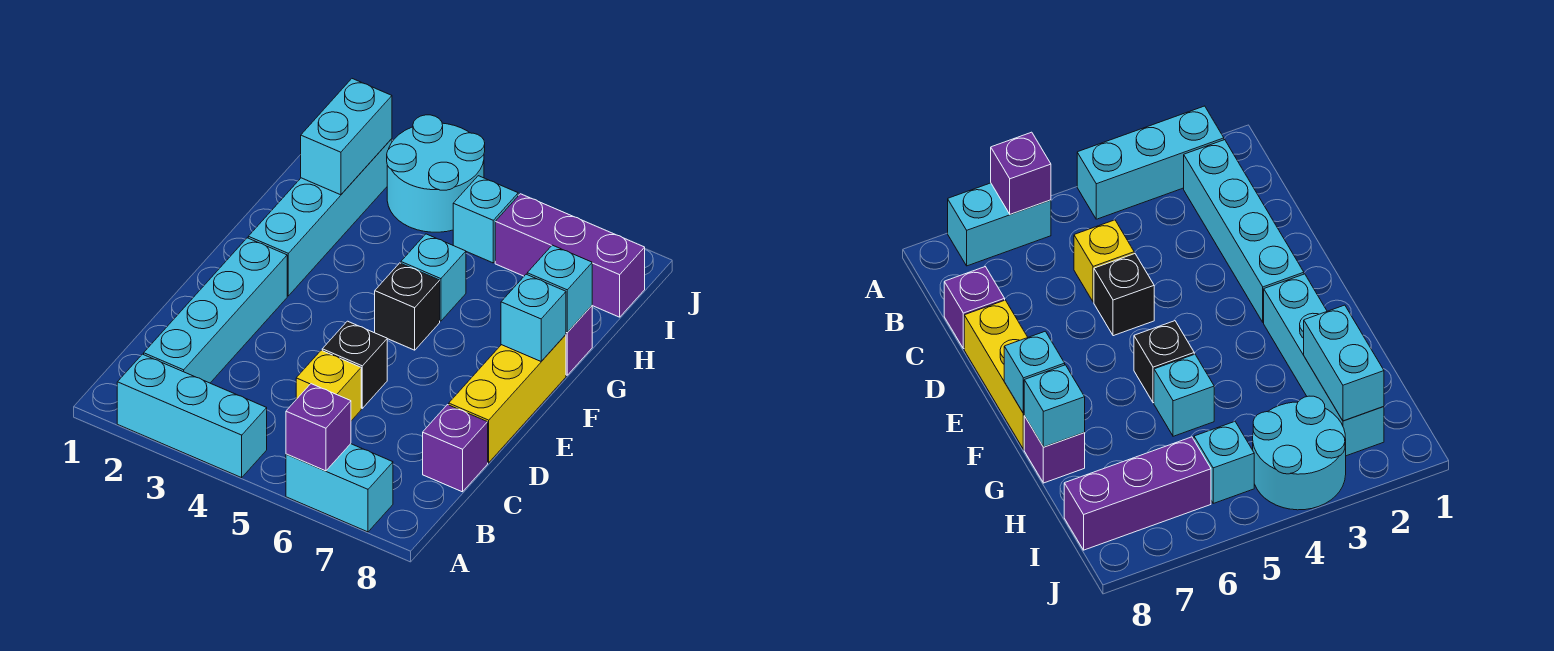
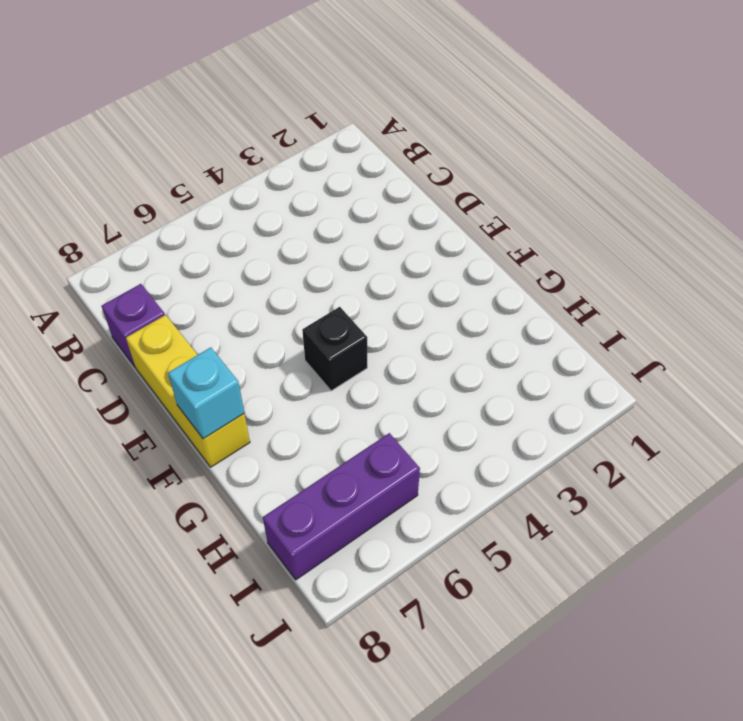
none -> cyan brick A2:A4 level 1
none -> cyan brick A6:A7 level 1
none -> cyan brick B2:E2 level 1

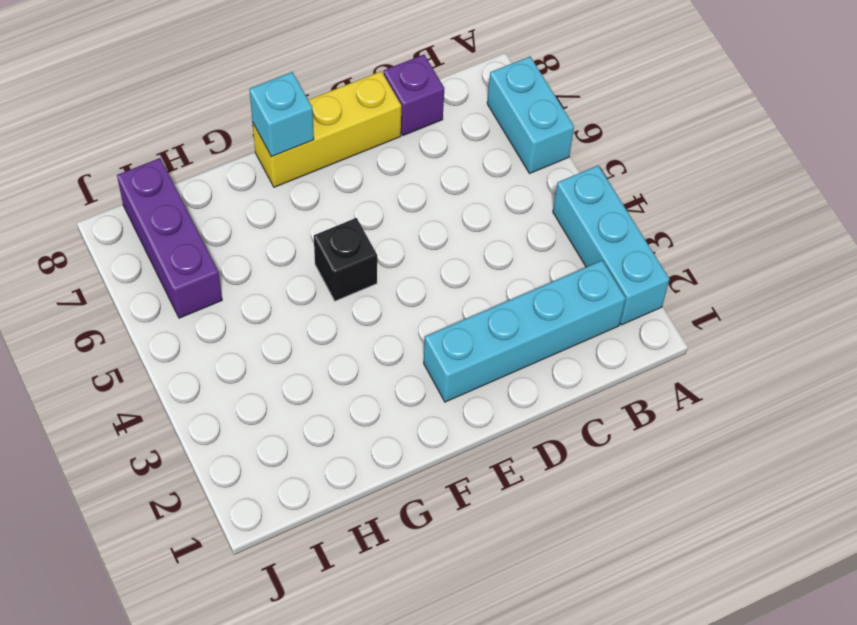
none -> yellow brick C5 level 1
none -> black brick D5 level 1
none -> cyan brick F2:I2 level 1

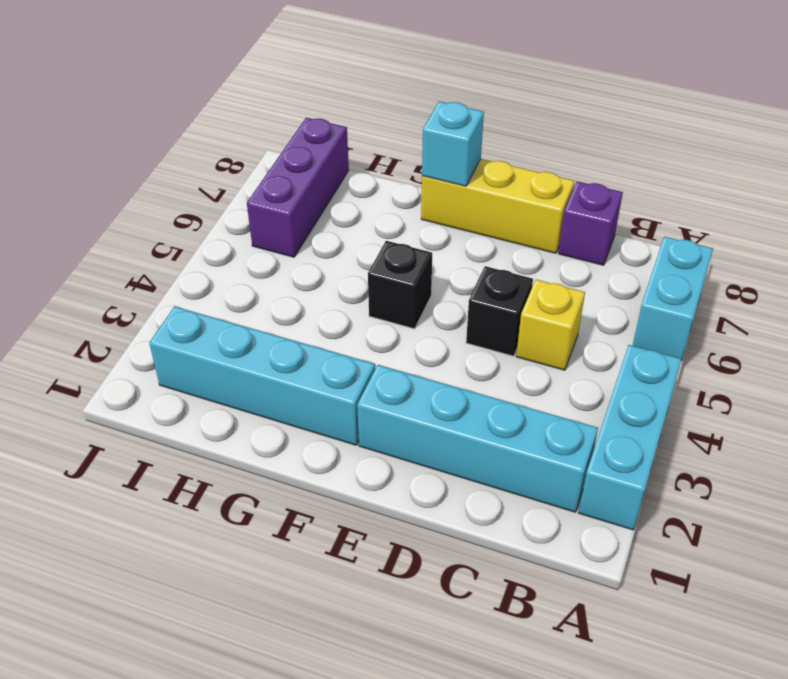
none -> cyan brick G5 level 1
none -> purple brick G8 level 1
none -> cyan round brick I3:J4 level 1

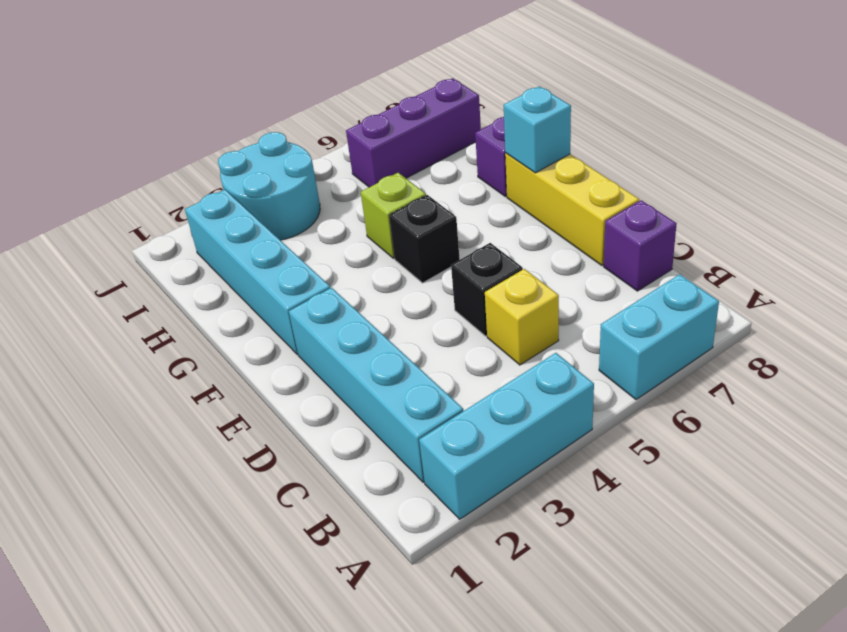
lime brick G5 level 1 -> cyan brick G5 level 1
none -> cyan brick I5 level 1
none -> purple brick A6 level 2
none -> cyan brick G8 level 2

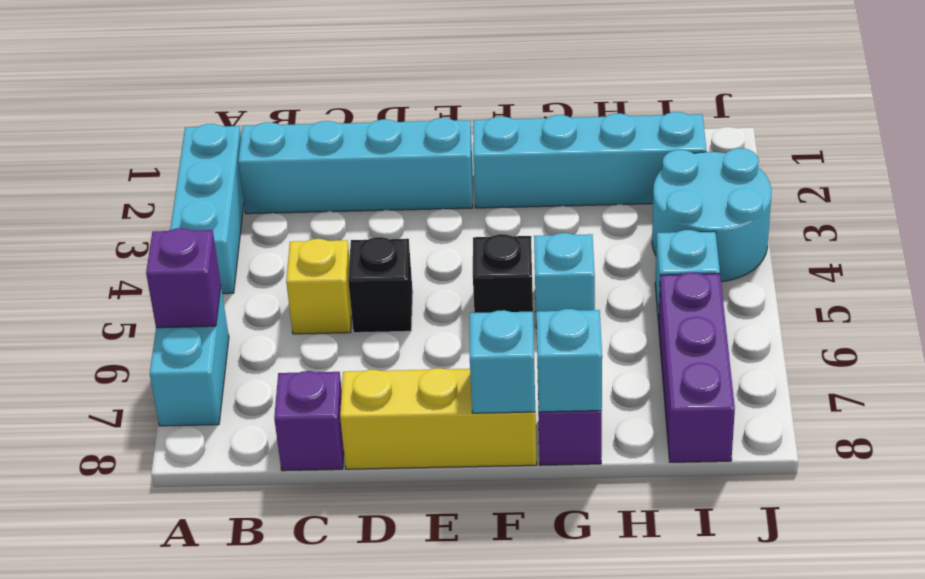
none -> cyan brick H2:I2 level 2

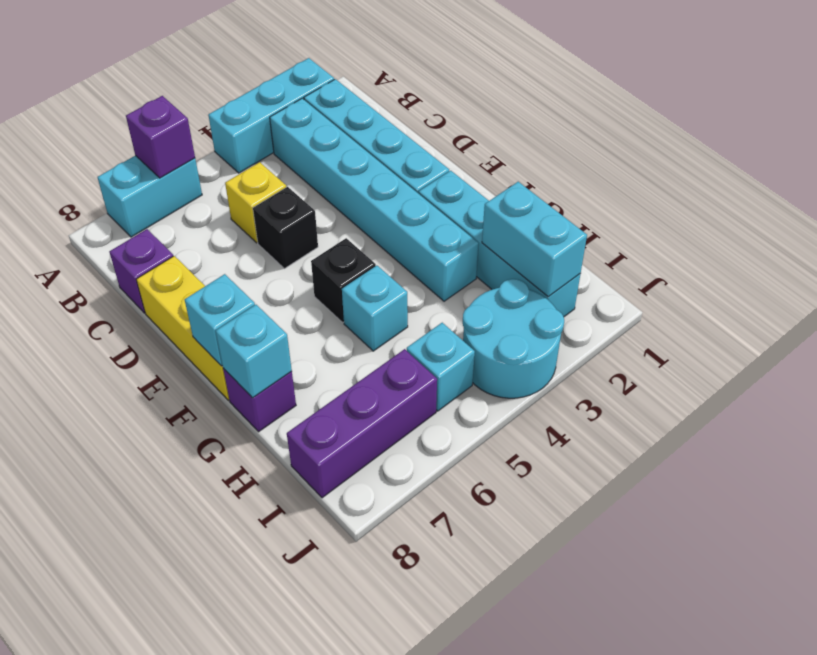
cyan brick B3:G3 level 1 -> none

